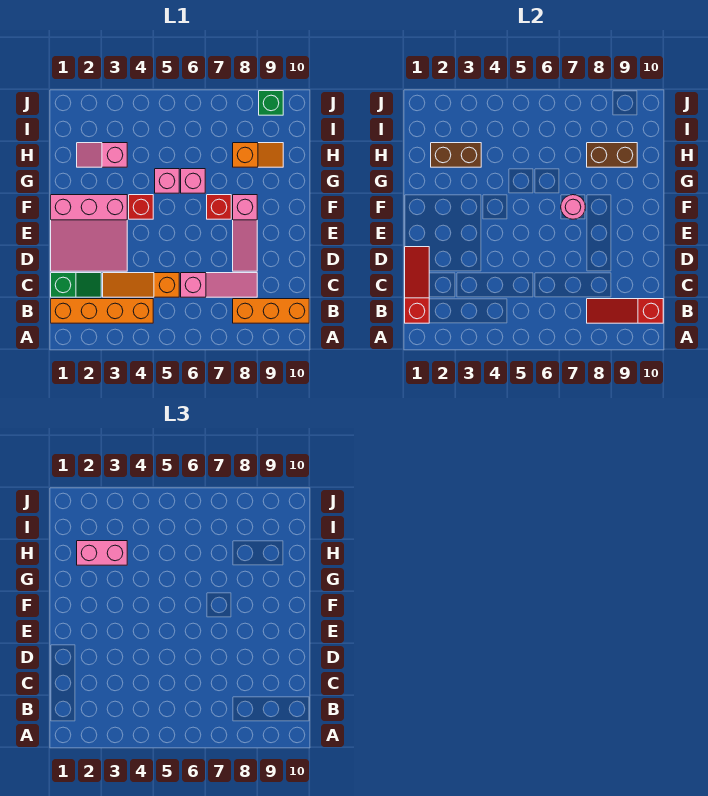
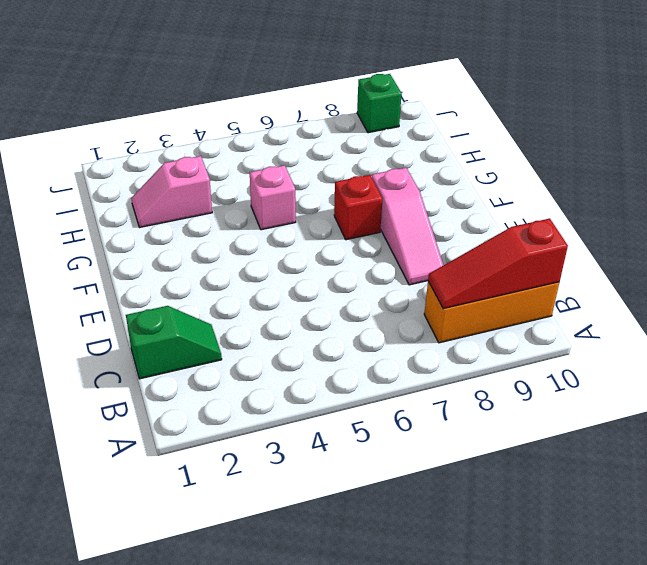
none -> orange brick B1:B4 level 1
none -> orange slope C3:C5 level 1 top 5
none -> pink slope C6:C8 level 1 top 6

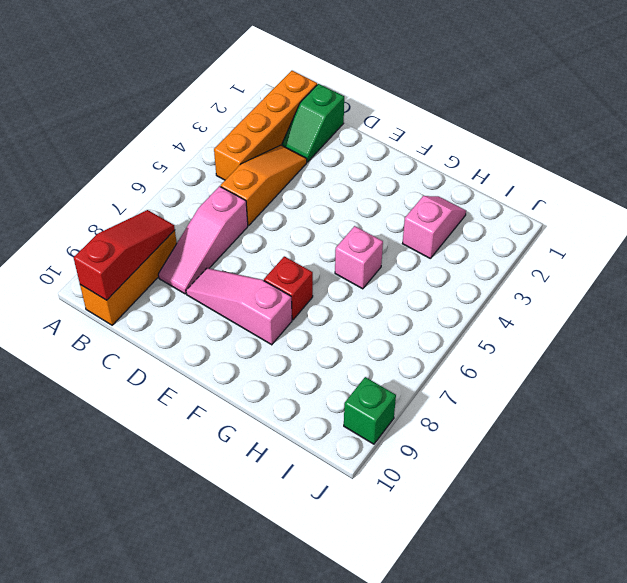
none -> pink slope D1:F3 level 1 top F
none -> red brick F4 level 1
none -> pink brick G6 level 1

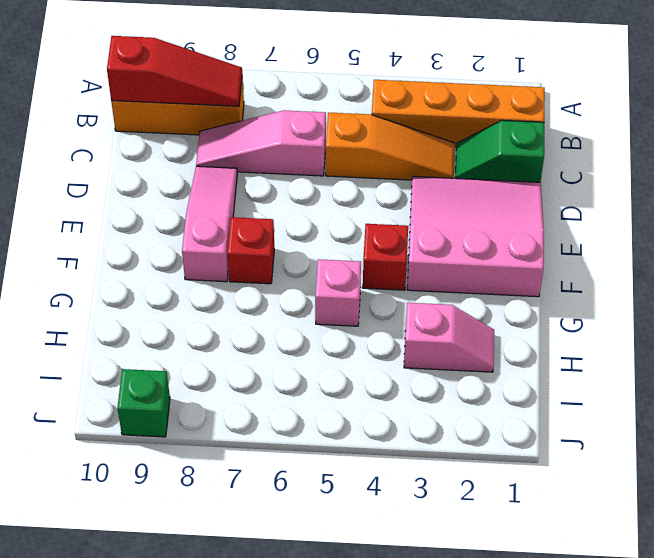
none -> pink brick G6 level 1
none -> orange slope H8:H9 level 1 top 8
none -> red slope B1:D1 level 2 top B

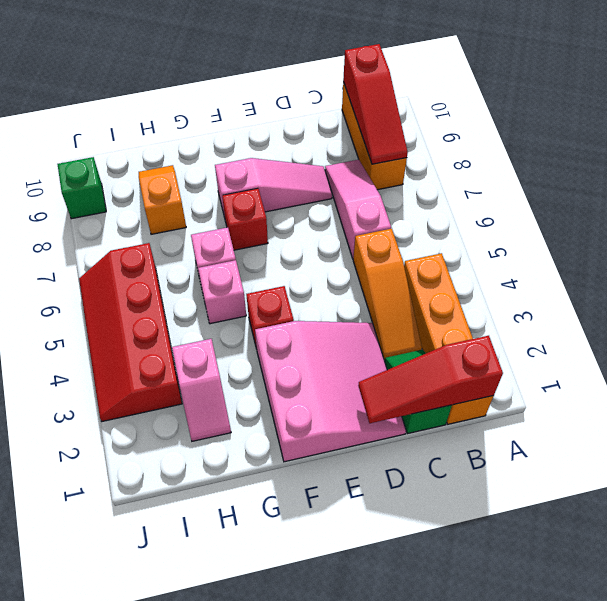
red slope I3:J6 level 1 top I -> none
none -> pink round brick F7 level 2
none -> brown brick H2:H3 level 2
none -> brown brick H8:H9 level 2

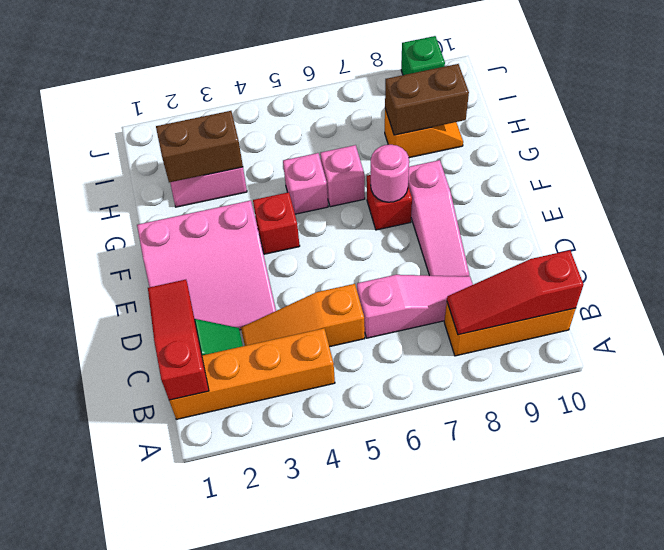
none -> pink brick H2:H3 level 3

